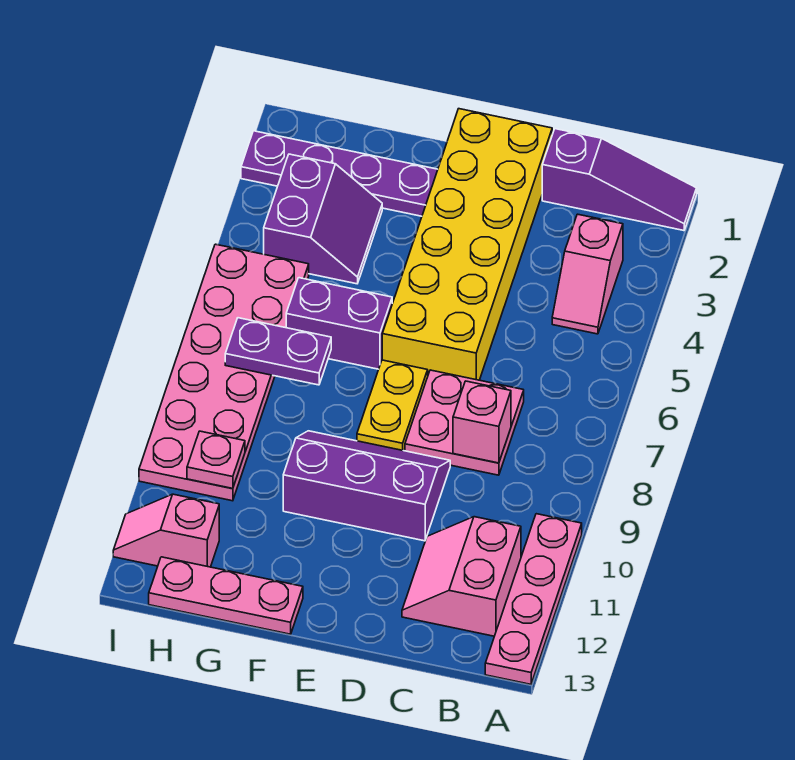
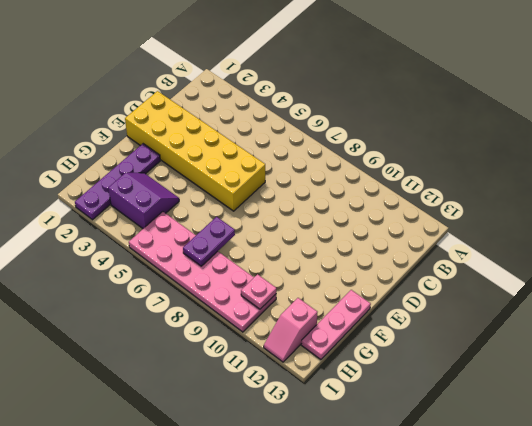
none -> purple slope A1:C1 level 1 top C
none -> pink plate A10:A13 level 1
none -> pink slope B3:B4 level 1 top 3

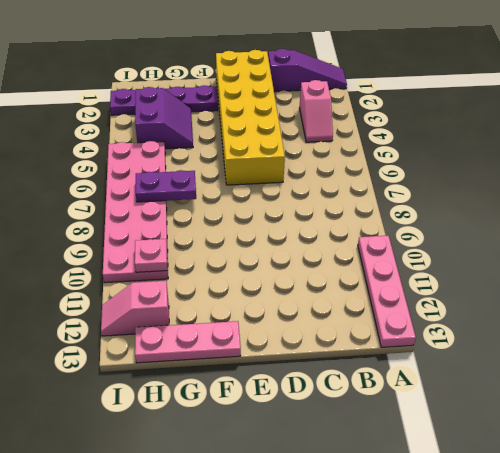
none -> pink slope B11:C12 level 1 top B
none -> pink plate C7:D8 level 1
none -> purple slope D9:F10 level 1 top 10

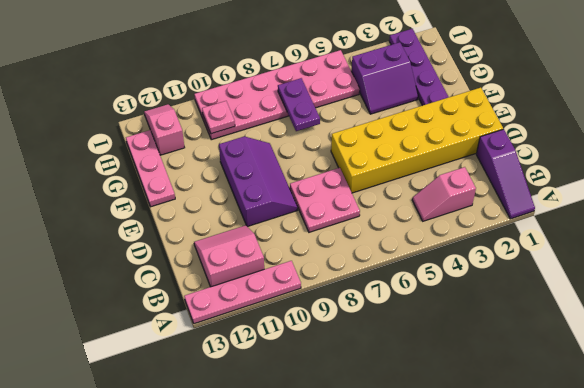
none -> yellow plate E7:E8 level 1
none -> purple brick F6:G6 level 1
none -> pink brick C8 level 2

